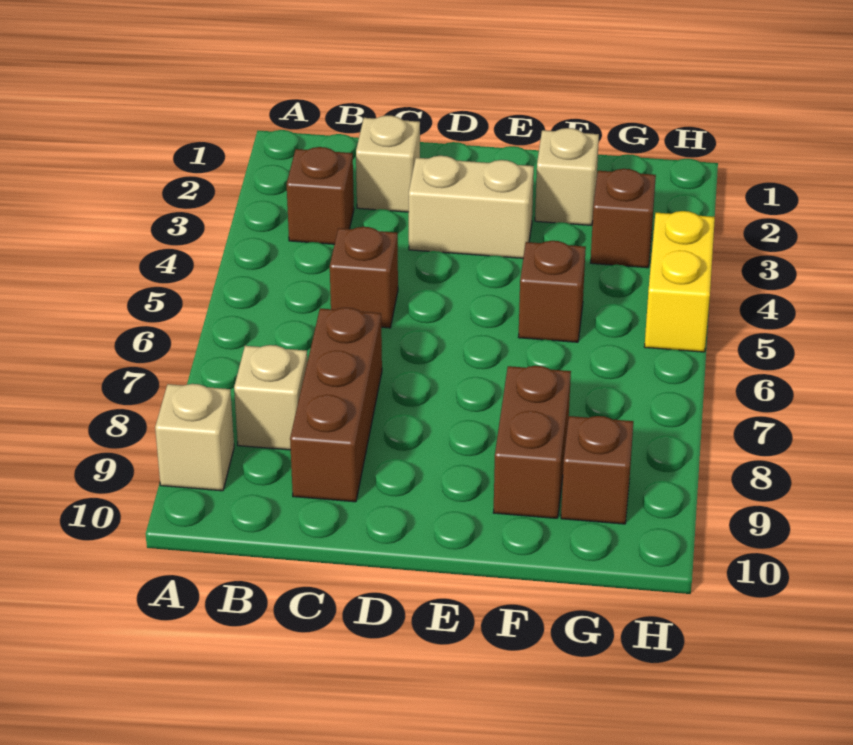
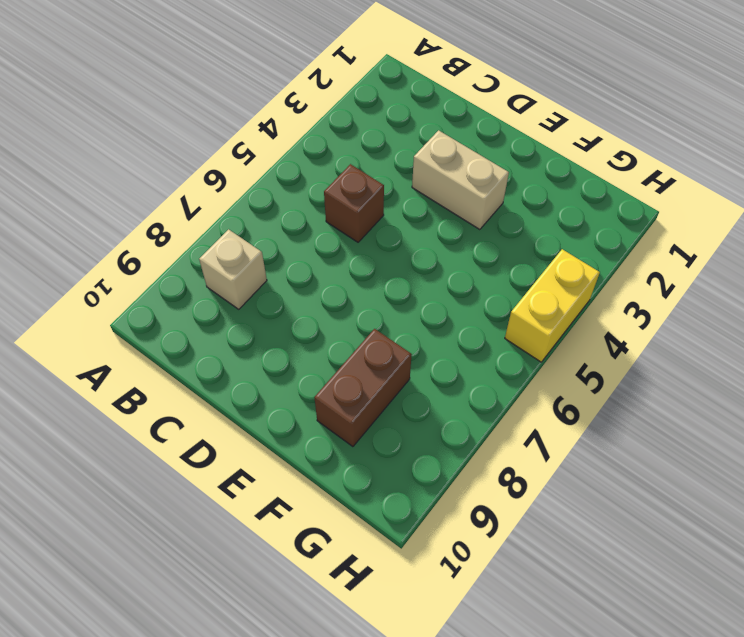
none -> tan brick A9 level 1
none -> brown brick B3 level 1
none -> tan brick C2 level 1

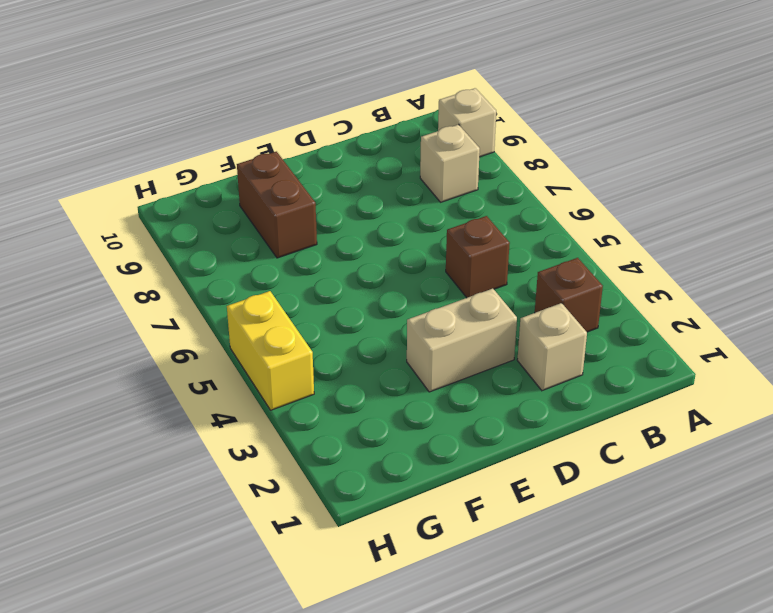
none -> brown brick C7:C9 level 1
none -> tan brick F2 level 1
none -> brown brick F5 level 1

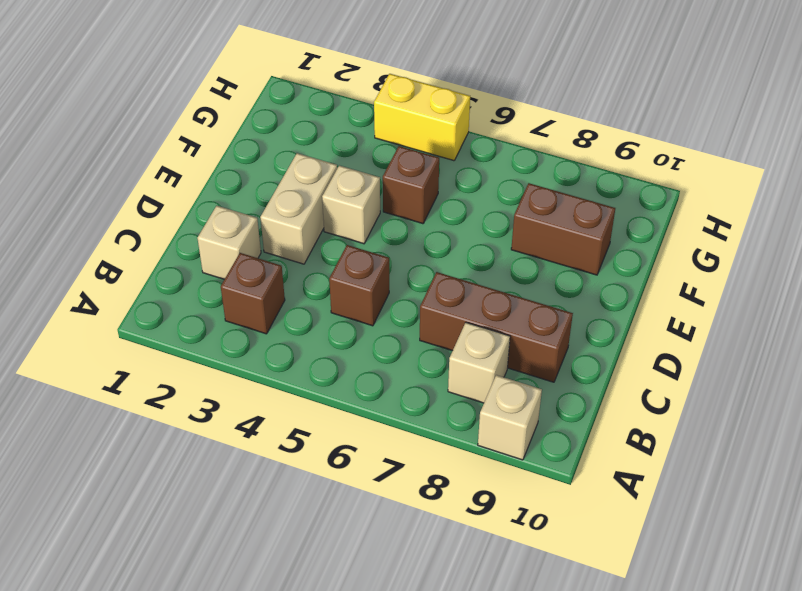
tan brick E4 level 1 -> tan brick F2 level 1
none -> brown brick G3 level 1
none -> brown brick G9 level 1

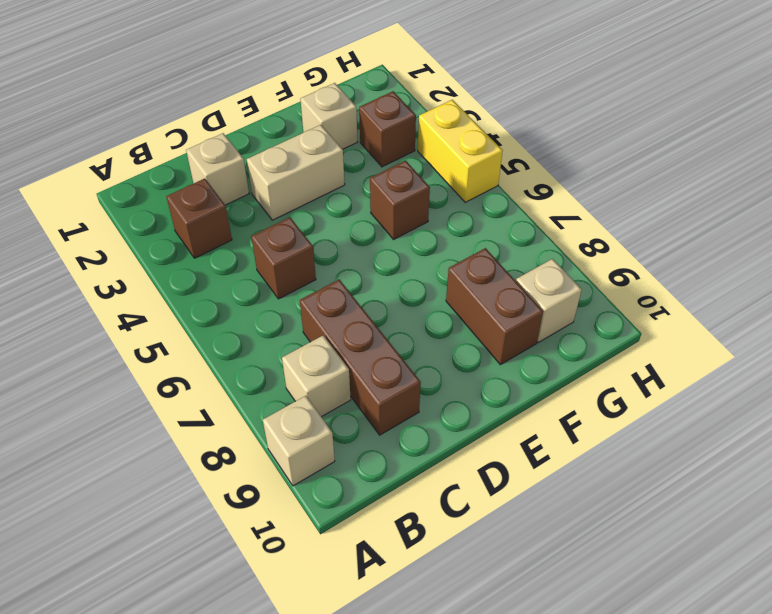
tan brick G9 level 1 -> brown brick G9 level 1

